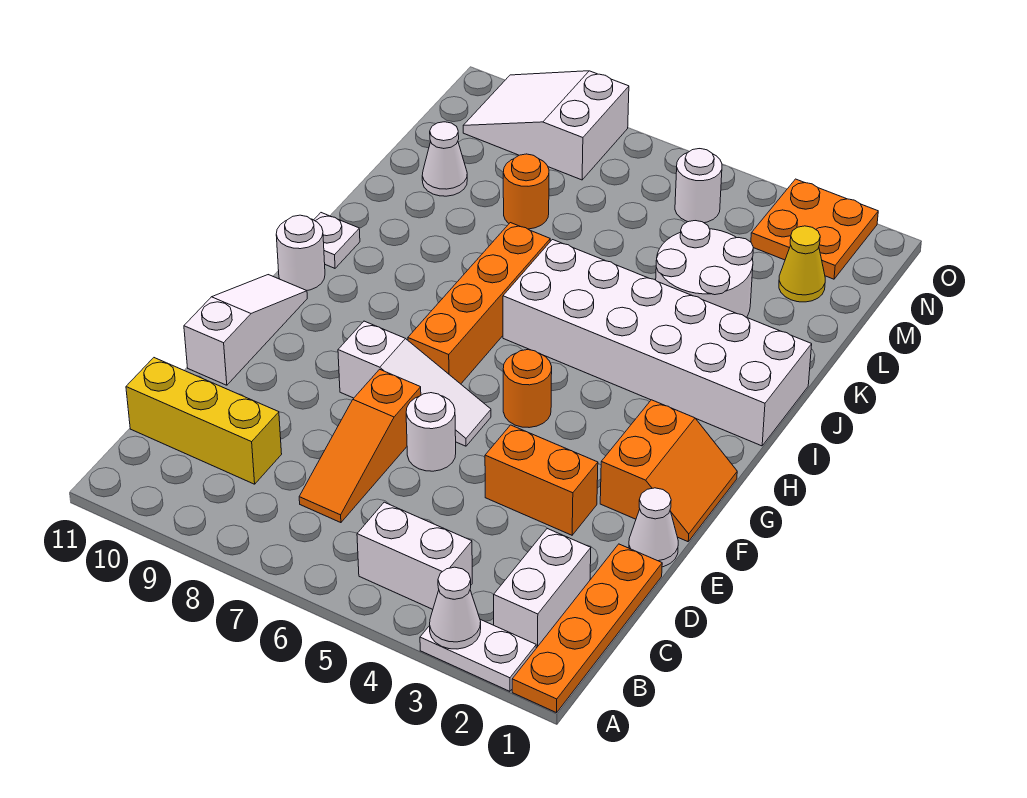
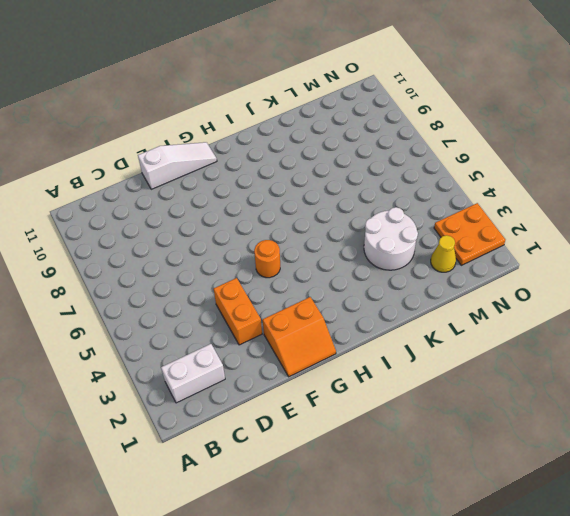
none -> orange plate A1:D1 level 1
none -> white plate A2:A3 level 1
none -> white brick B4:B5 level 1

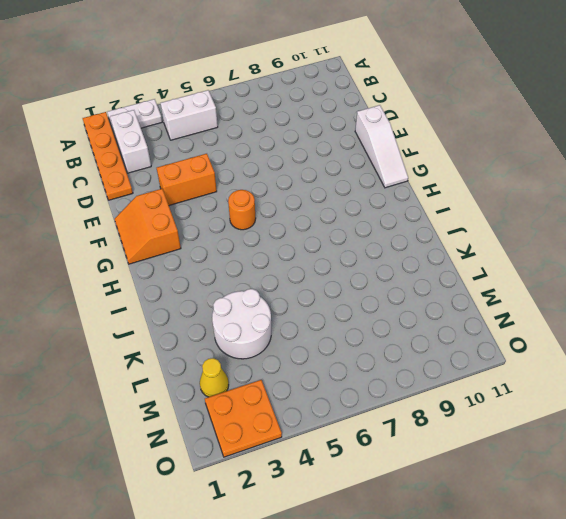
none -> orange slope C7:E7 level 1 top E
none -> yellow brick C9:C11 level 1
none -> white cone E1 level 1

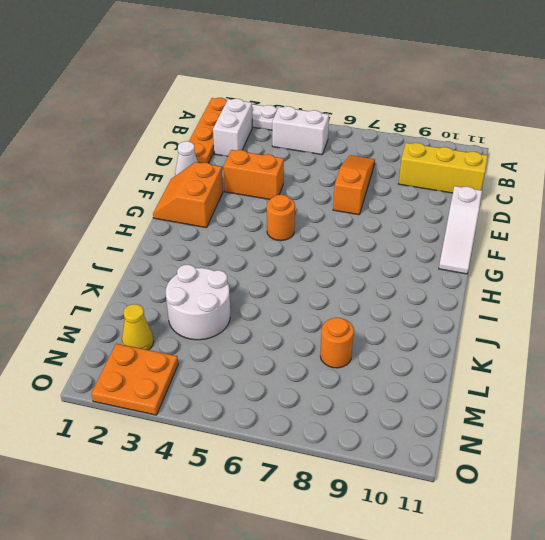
none -> white round brick E6 level 1
none -> white slope F6:F8 level 1 top 8
none -> orange brick G7:J7 level 1

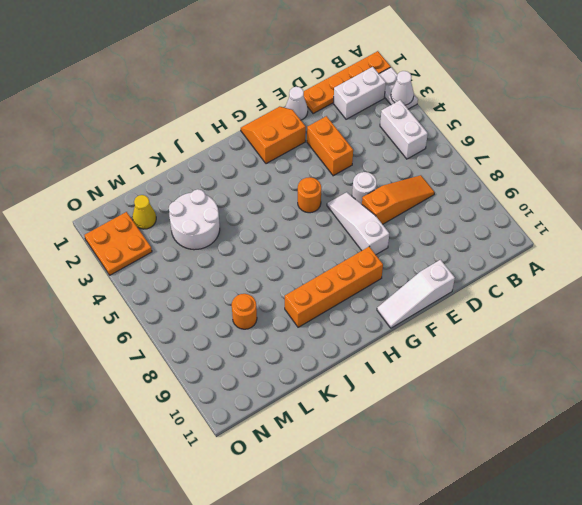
orange brick G9:J9 level 1 -> orange brick G7:J7 level 1
none -> yellow brick C9:C11 level 1
none -> white round brick H11 level 1
none -> white brick I1:J6 level 1

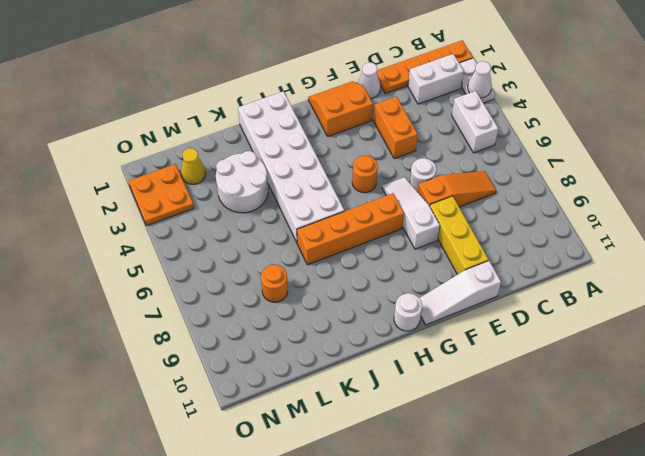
yellow brick E8:E10 level 1 -> yellow brick C9:C11 level 1
none -> white plate I11 level 1
none -> white cone L10 level 1
none -> white round brick N5 level 1

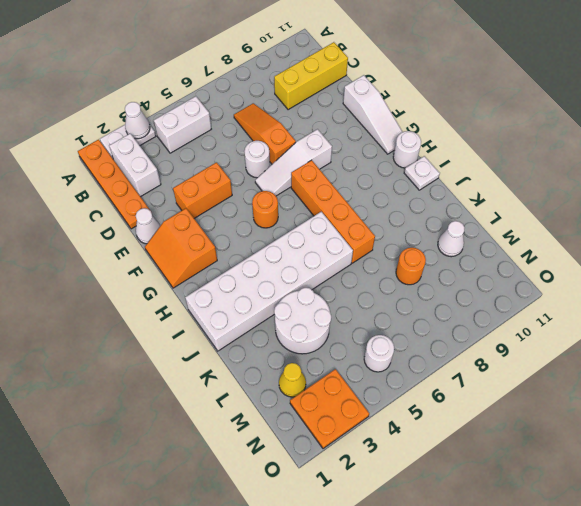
none -> white slope N8:O10 level 1 top 8

